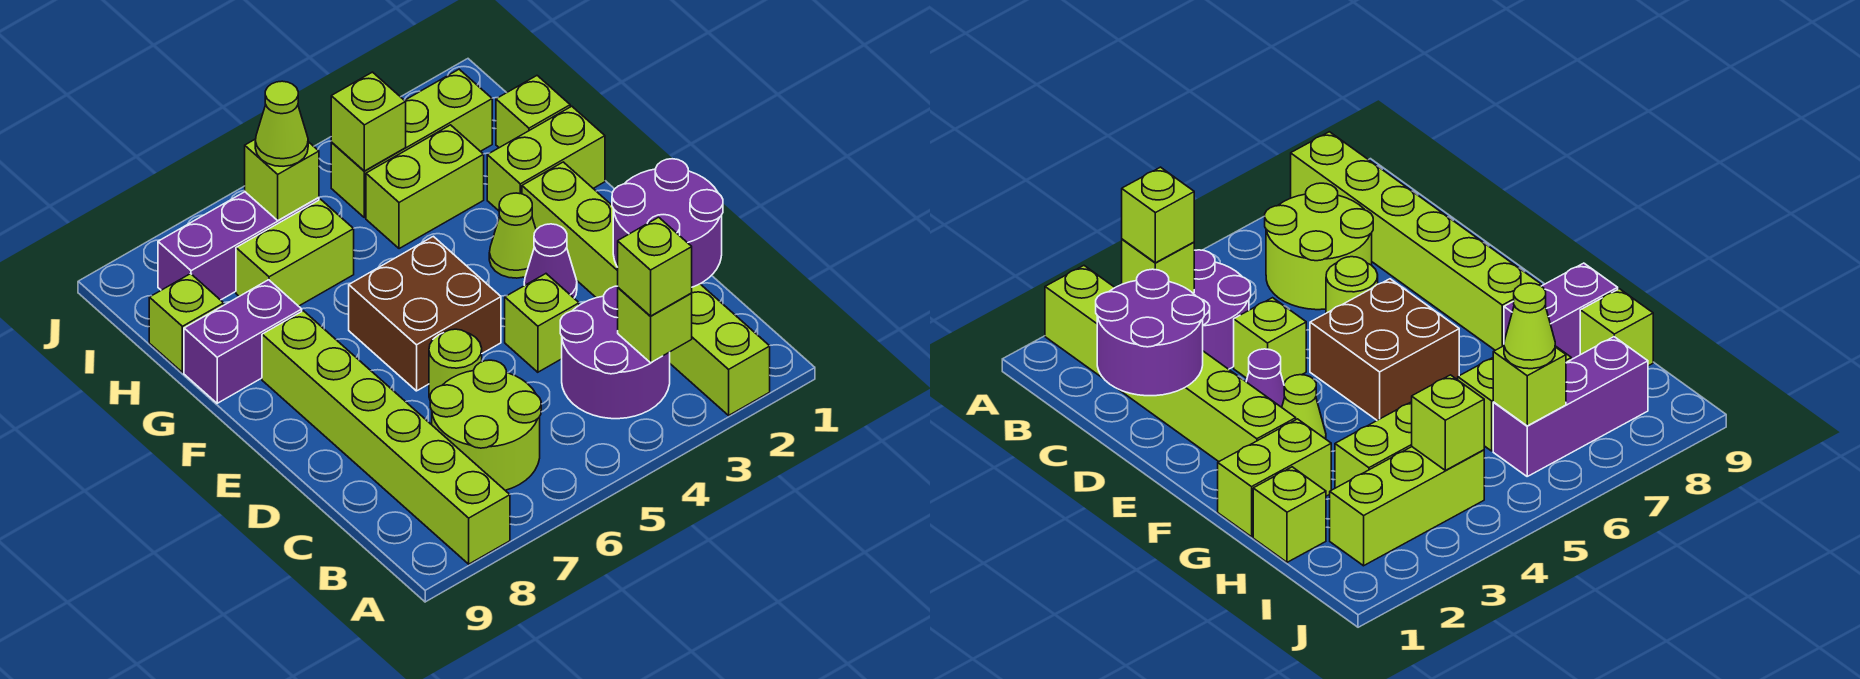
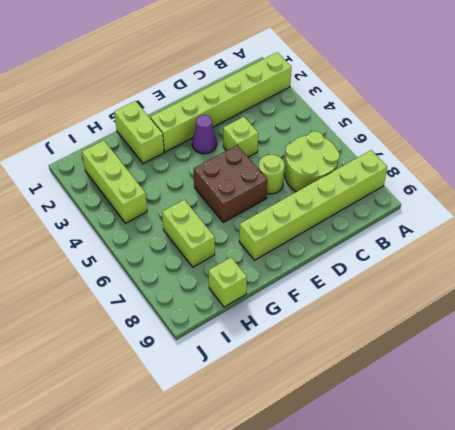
none -> purple round brick B3:C4 level 1
none -> lime cone F3 level 1
none -> purple brick G8:G9 level 1

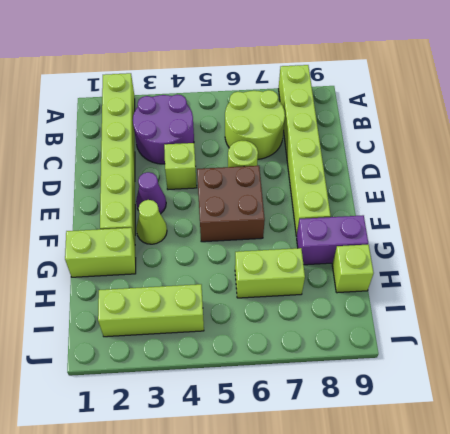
none -> lime brick H1 level 1
none -> lime brick H3:H4 level 1
none -> purple brick I6:I8 level 1

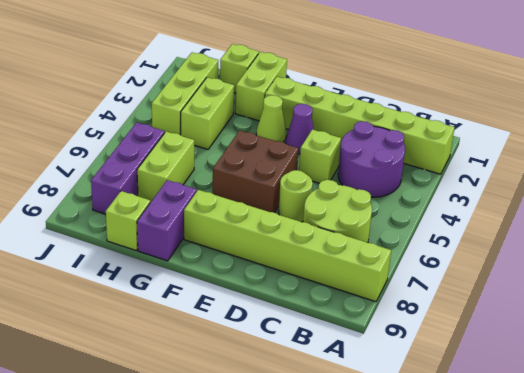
none -> lime brick B3 level 2
none -> purple round brick C1:D2 level 2
none -> lime brick I4 level 2

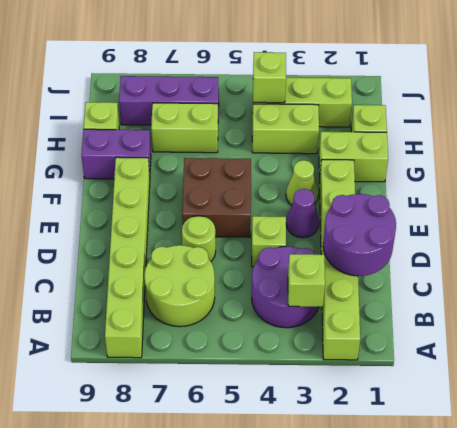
none -> lime brick I6 level 2
none -> lime brick B3 level 3
none -> lime cone I6 level 3

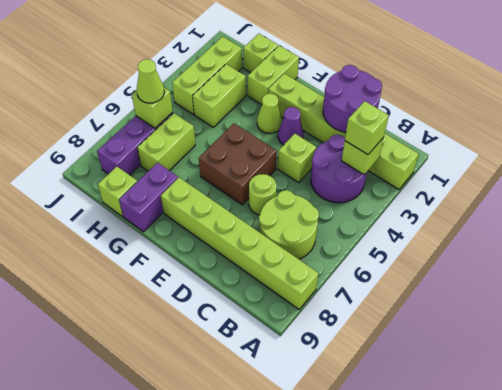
none -> lime brick I4 level 2

